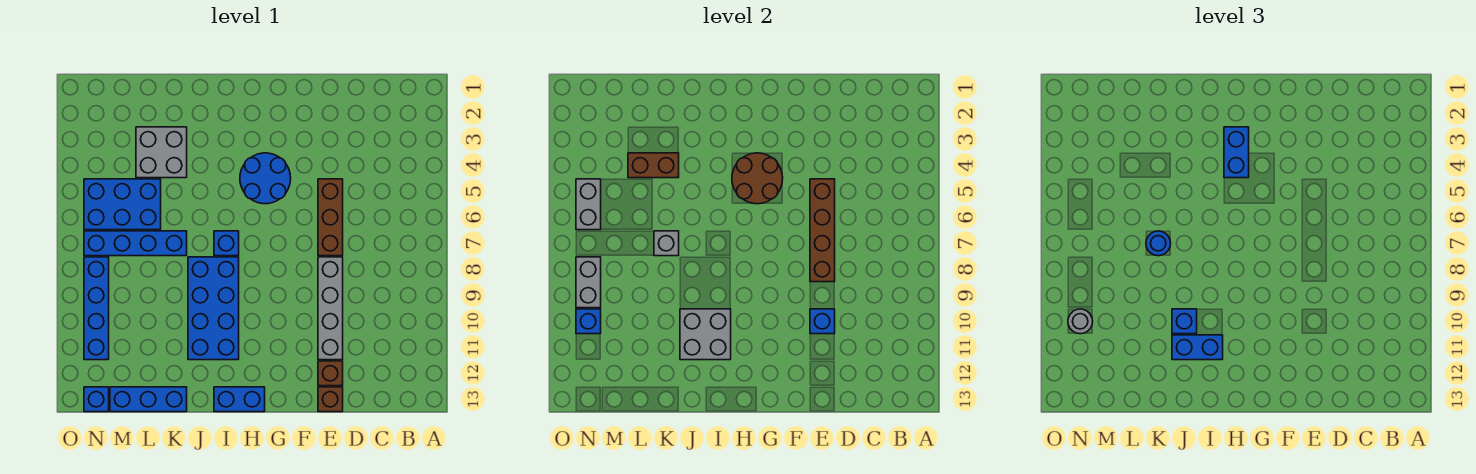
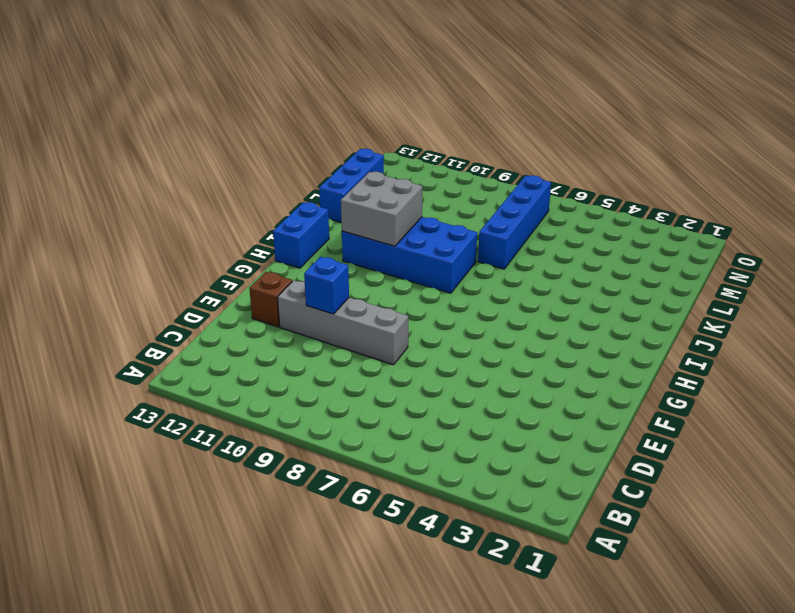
none -> brown brick E5:E7 level 1
none -> brown brick E13 level 1
none -> blue round brick G4:H5 level 1

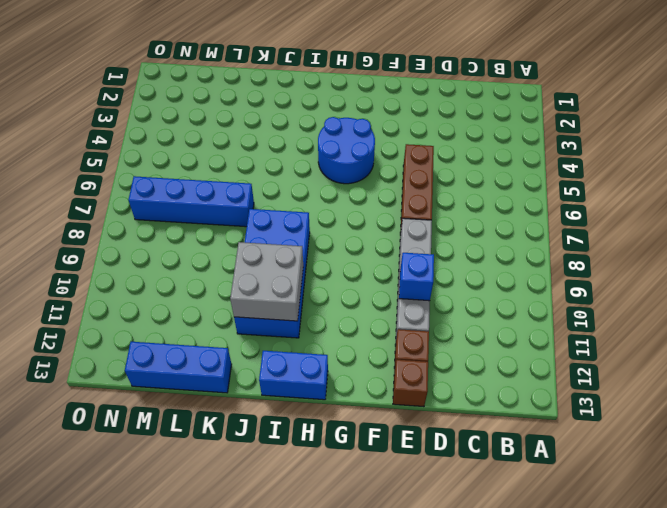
none -> blue brick I7 level 1
none -> grey brick K3:L4 level 1
none -> blue brick L5:N6 level 1

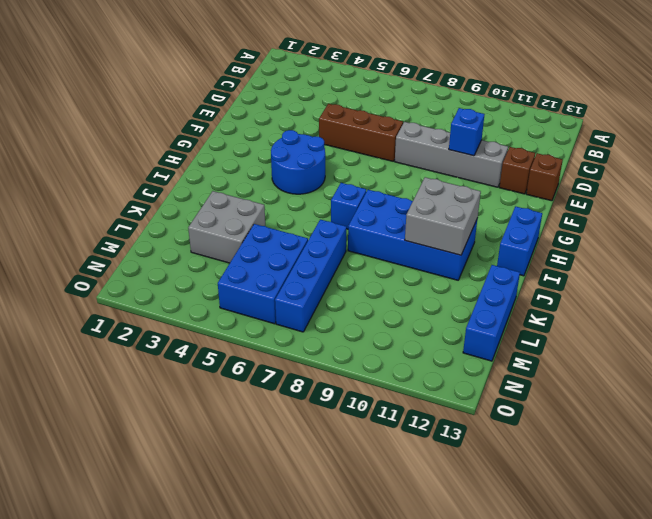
none -> blue brick N8:N11 level 1
none -> blue brick N13 level 1
none -> brown brick E5:E8 level 2

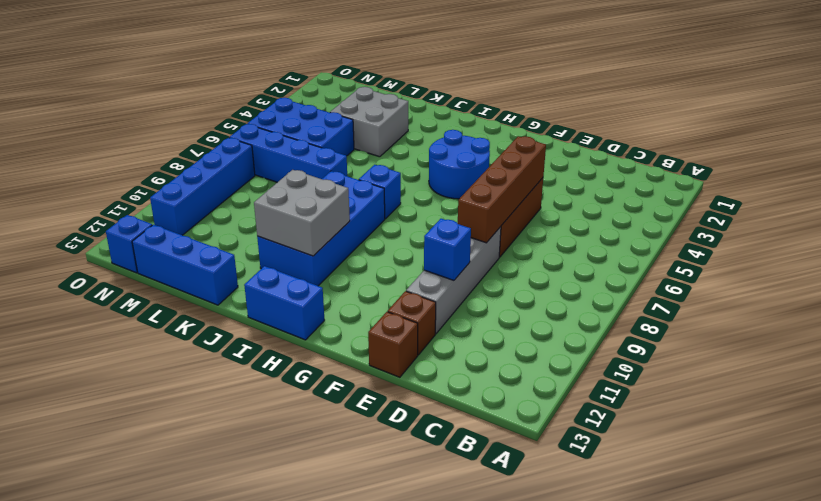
none -> brown round brick G4:H5 level 2
none -> brown brick K4:L4 level 2
none -> grey brick K7 level 2

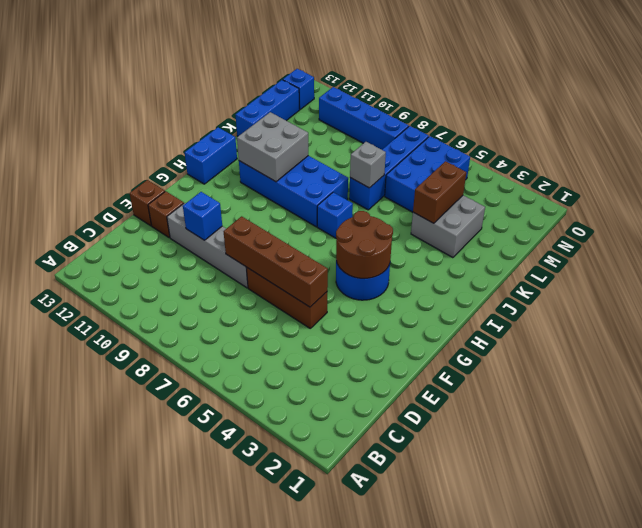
none -> grey brick N5:N6 level 2
none -> grey brick N8:N9 level 2
none -> blue brick N10 level 2

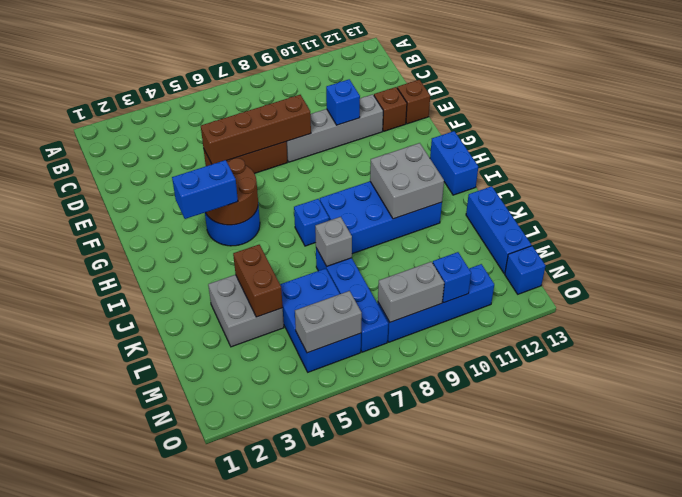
none -> blue brick I11:J11 level 3
none -> blue brick J10 level 3
none -> blue round brick K7 level 3

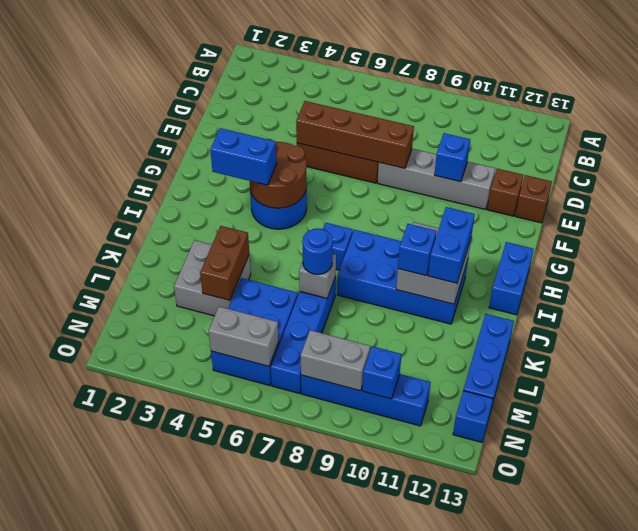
none -> grey round brick N10 level 3

